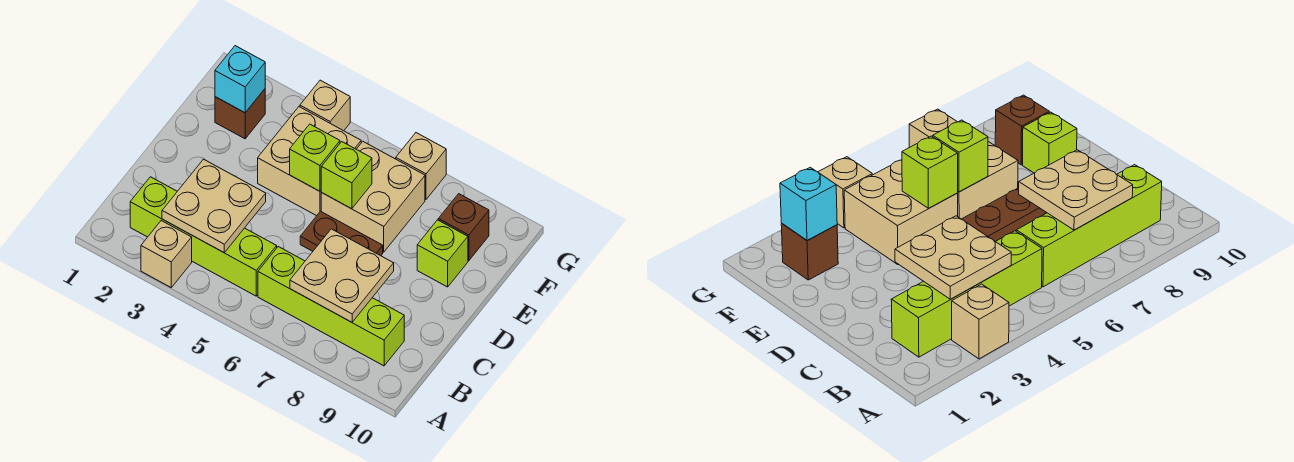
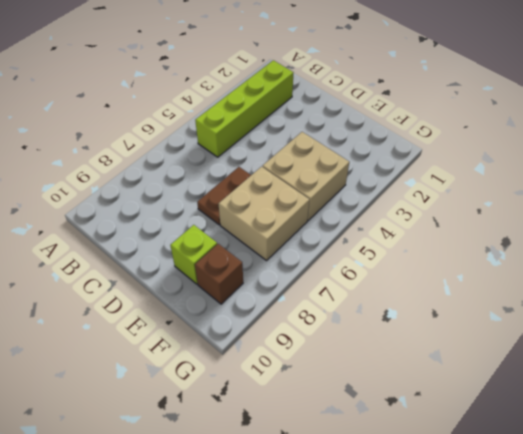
none -> tan brick A3 level 1
none -> lime brick B6:B9 level 1
none -> brown brick F2 level 1

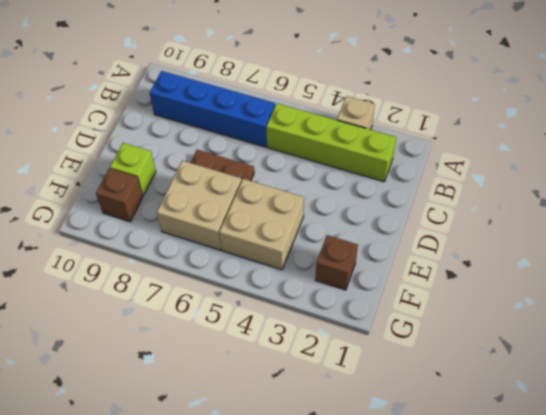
blue brick B6:B9 level 1 -> lime brick B6:B9 level 1
none -> tan brick G4 level 1
none -> tan brick G7 level 1
none -> tan plate B3:C4 level 2

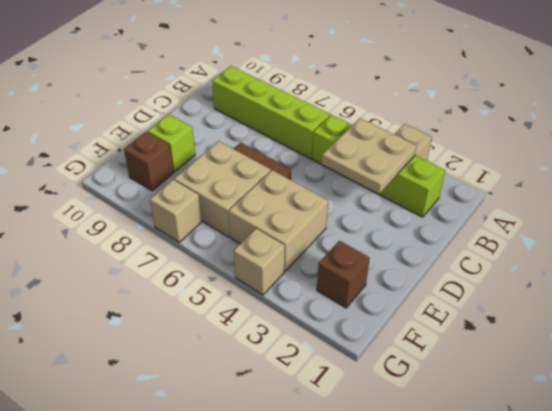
none -> tan plate B7:C8 level 2
none -> lime brick E5 level 2
none -> lime brick E6 level 2

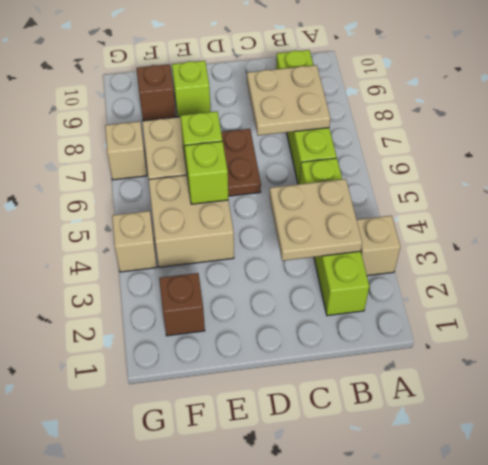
none -> cyan brick F2 level 2

